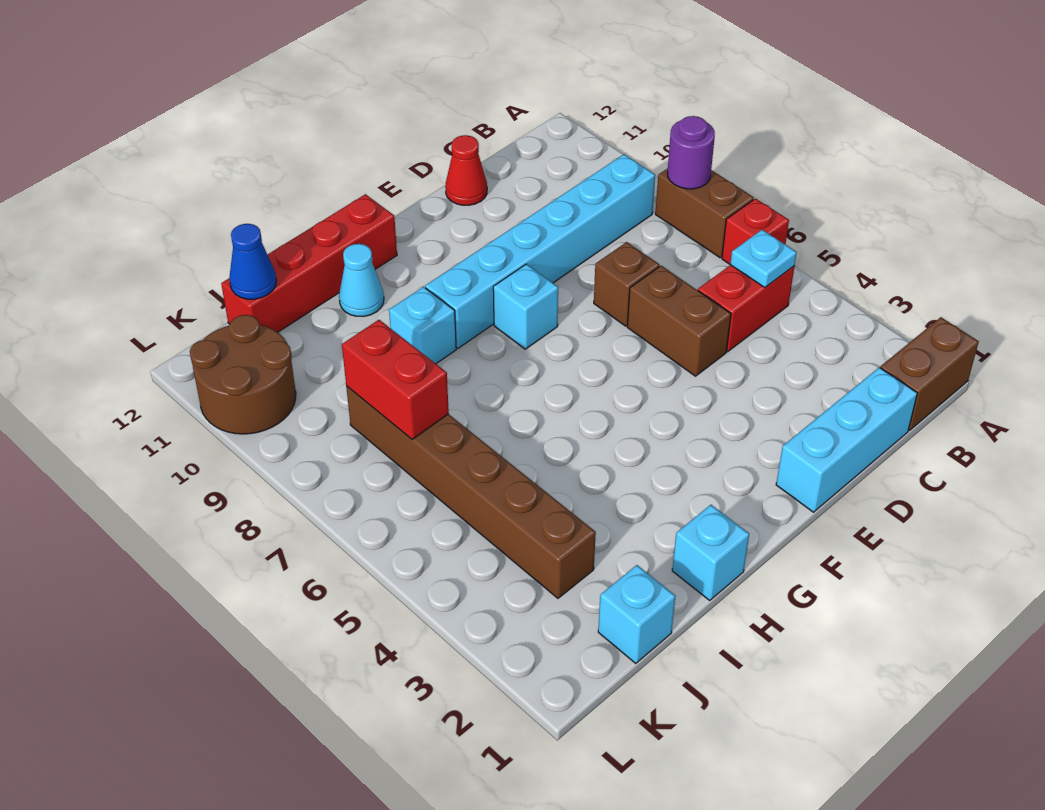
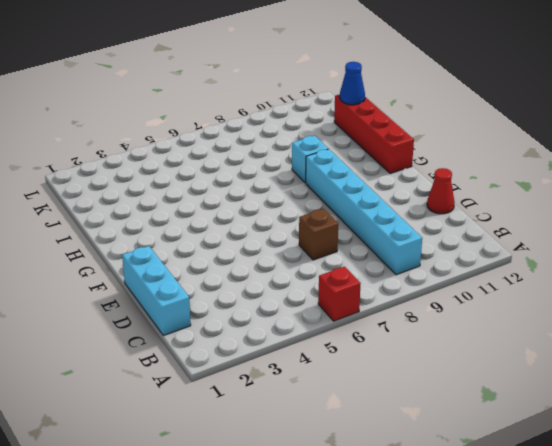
none -> brown brick A1:B1 level 1
none -> brown brick A7:A8 level 1
none -> red brick B5:C5 level 1

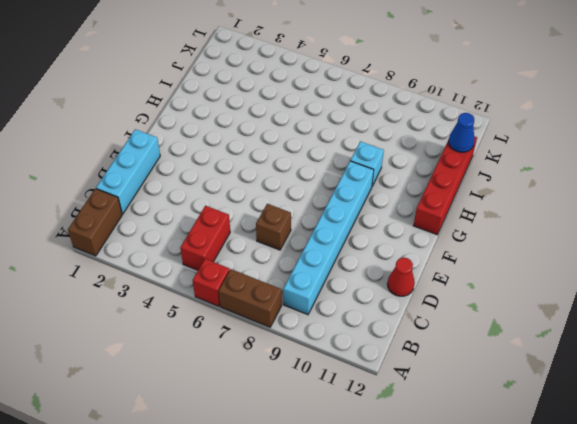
none -> brown brick D5:D6 level 1
none -> cyan brick F8 level 1
none -> cyan brick H1 level 1

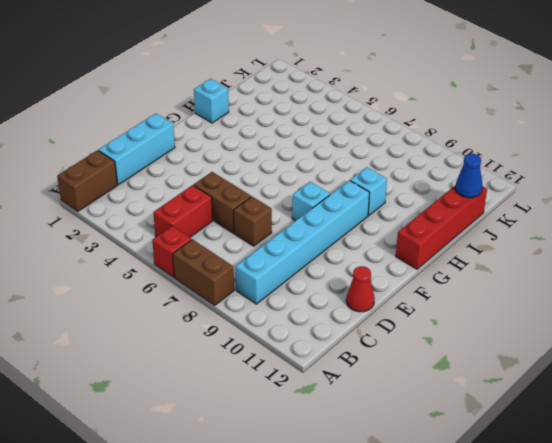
none -> cyan cone H11 level 1
none -> cyan brick J1 level 1
none -> brown brick J3:J8 level 1

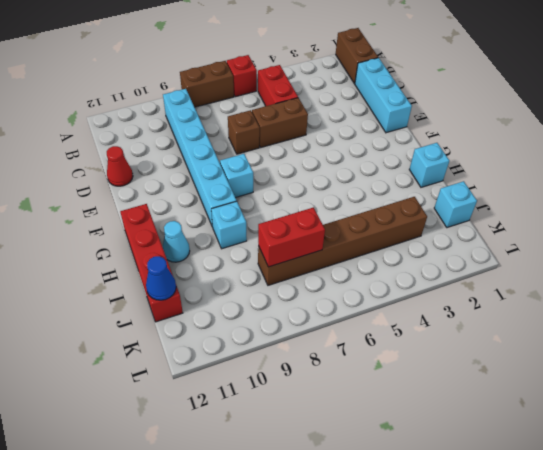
none -> brown round brick K10:L11 level 1
none -> purple round brick A8 level 2
none -> cyan plate B5 level 2

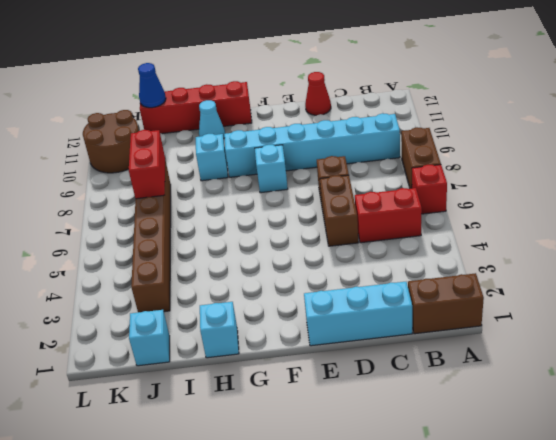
none -> purple round brick A8 level 2
none -> cyan plate B5 level 2

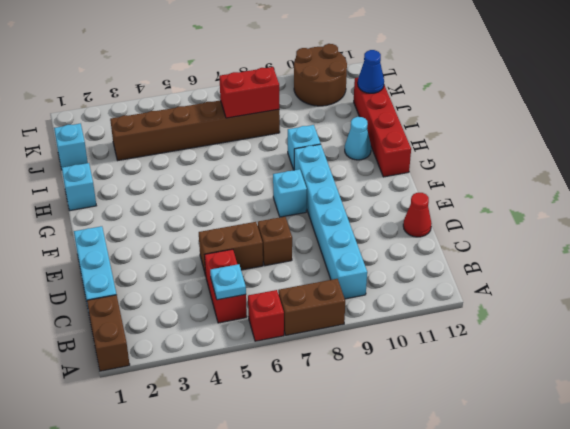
none -> purple round brick A8 level 2

